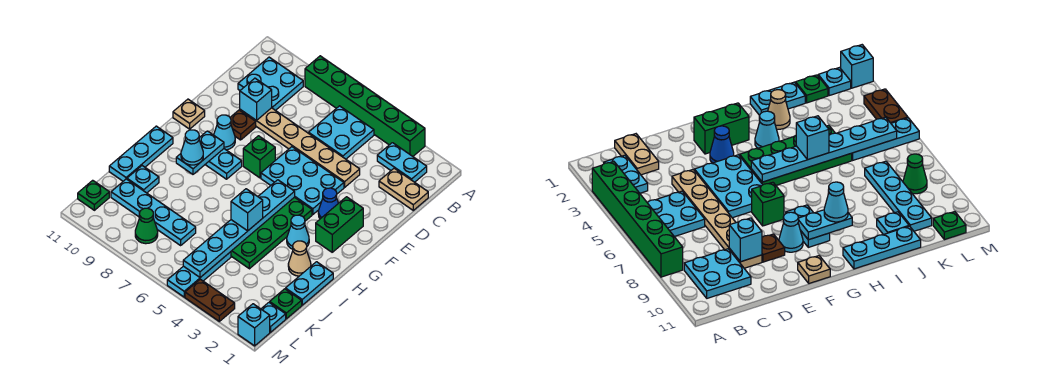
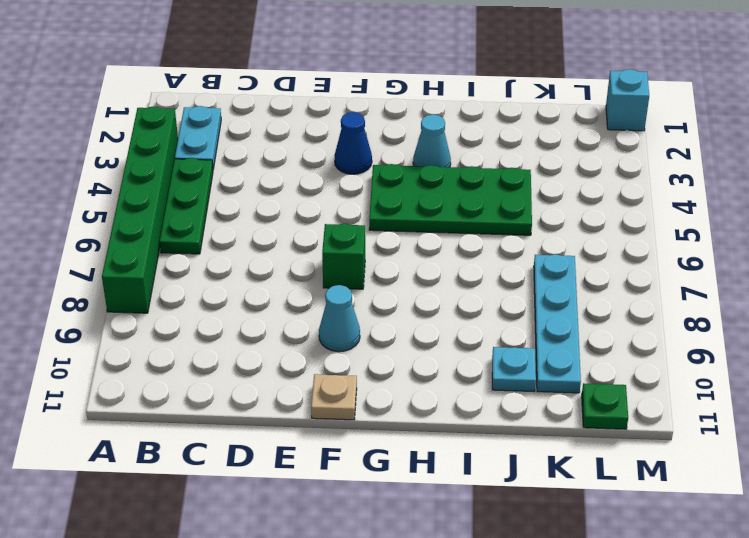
green plate B4:B6 level 1 -> cyan plate B5:C6 level 1
none -> cyan plate B9:C10 level 1
none -> tan plate C1:C2 level 1
none -> tan plate D4:D9 level 1
none -> cyan plate E4:F6 level 1

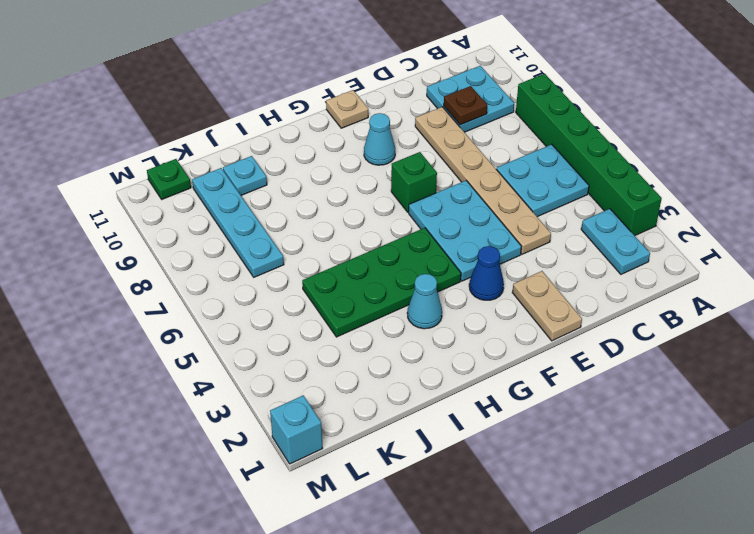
brown plate C9 level 2 -> brown plate E9 level 1
tan plate E1:E2 level 1 -> tan plate C1:C2 level 1
none -> green brick F2:G2 level 1
none -> cyan plate G8:G9 level 1
none -> cyan plate H11:J11 level 1
none -> cyan plate I1:J1 level 1

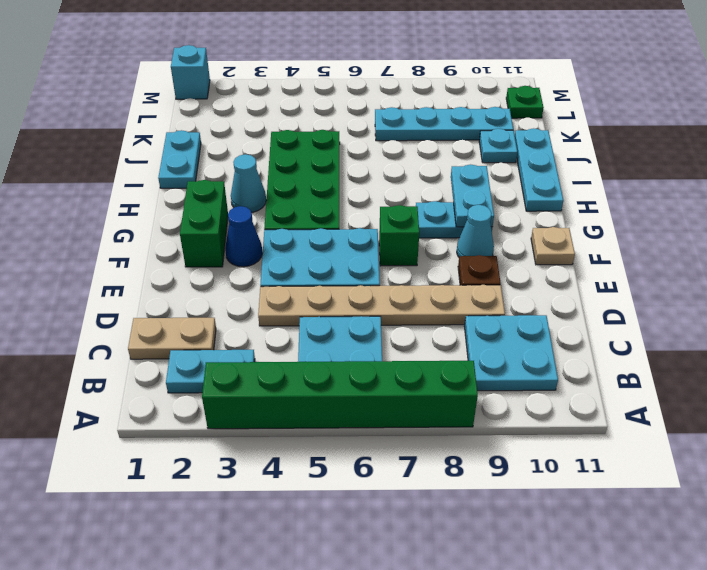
none -> tan cone I2 level 1
none -> green plate K1 level 1
none -> cyan plate K5:M5 level 1
none -> cyan plate L1 level 1

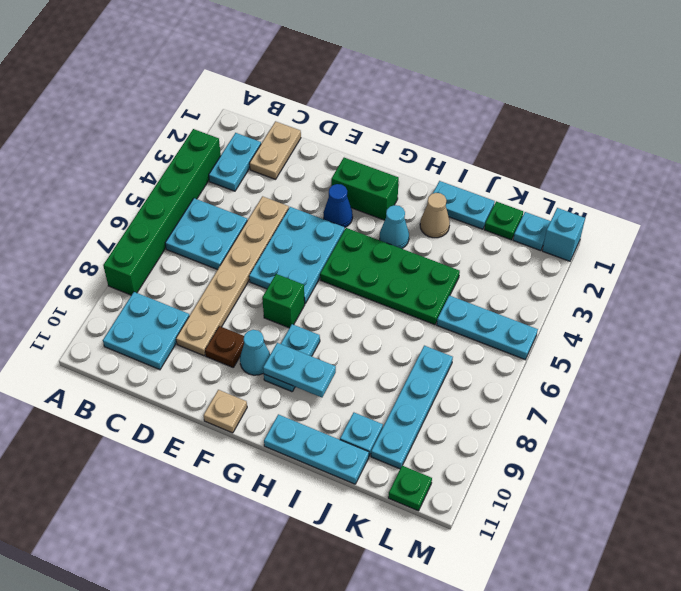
none -> green cone L8 level 1
none -> brown plate M3:M4 level 1
none -> cyan brick D9 level 2
none -> cyan plate G5:L5 level 2

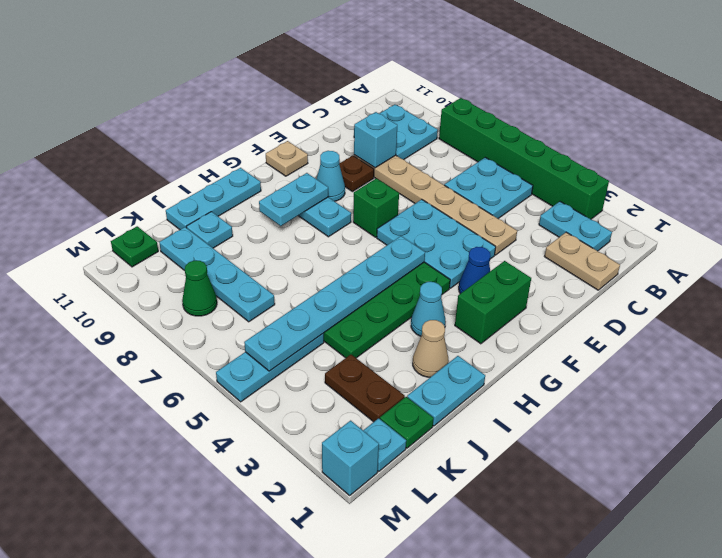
brown plate K2:K3 level 1 -> brown plate M3:M4 level 1
none -> cyan cone H9 level 3
none -> cyan brick I5 level 3

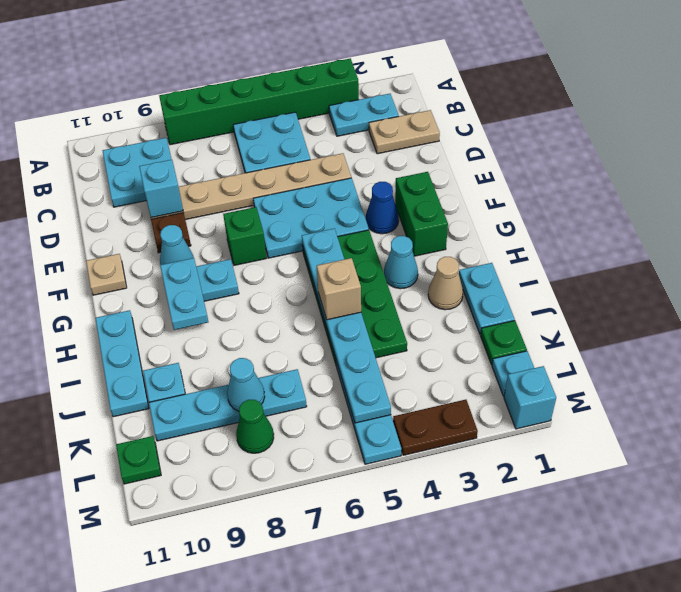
tan brick I5 level 3 -> cyan brick I5 level 3
cyan cone K8 level 2 -> cyan cone H9 level 3

